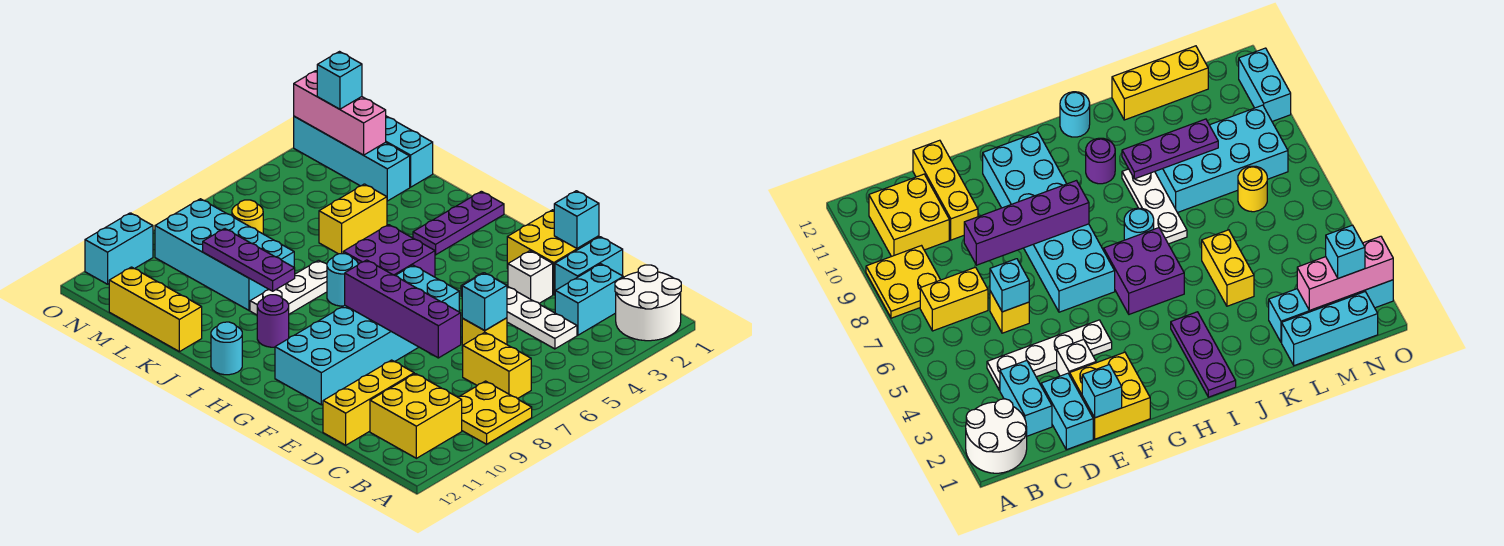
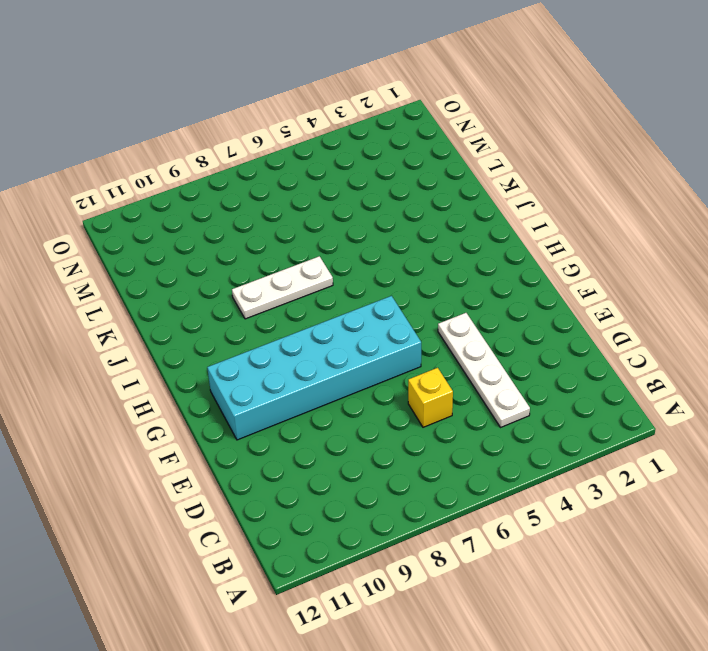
none -> white round brick A1:B2 level 1
none -> yellow plate A8:B9 level 1
none -> yellow brick B7:C7 level 1
none -> yellow brick B10:C11 level 1

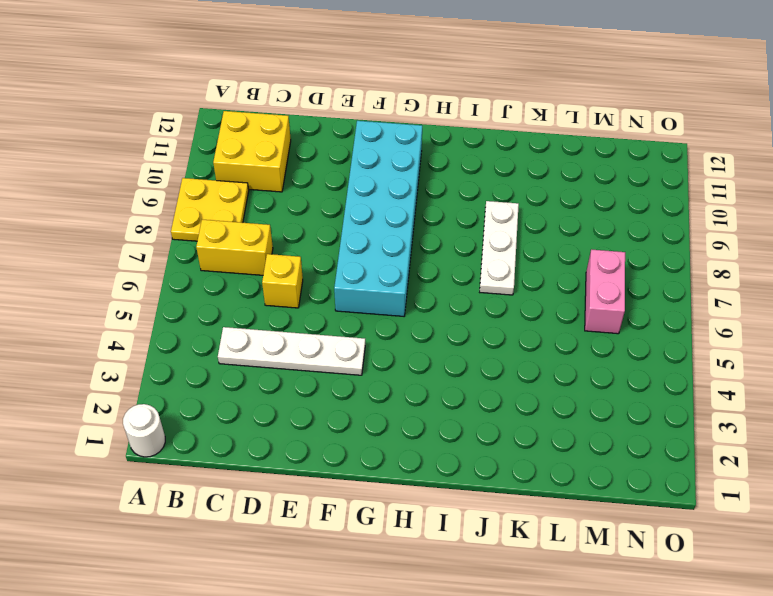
white round brick A1 level 1 -> white round brick A1:B2 level 1
pink brick M6:M7 level 1 -> yellow round brick M7 level 1
none -> cyan brick C2:C3 level 1
none -> cyan brick D1:D2 level 1
none -> yellow brick D10:D12 level 1
none -> yellow brick E1:F2 level 1

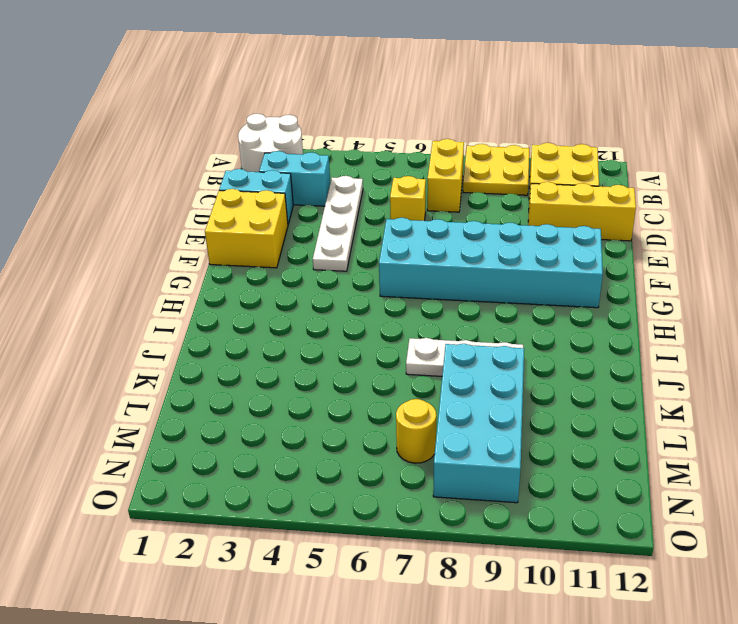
none -> white brick E3 level 1
none -> purple brick H5:I6 level 1
none -> purple plate I1:I3 level 1
none -> cyan round brick I7 level 1

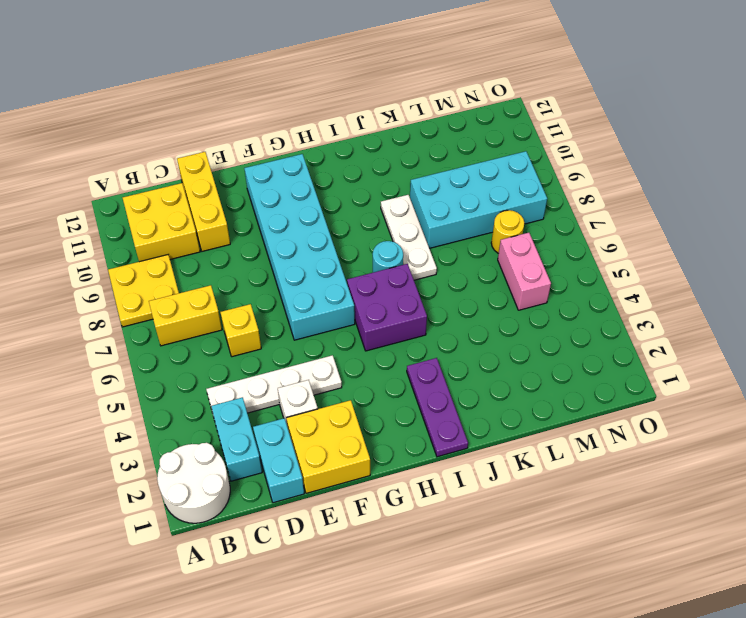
pink brick M5:M6 level 1 -> none
none -> purple round brick I10 level 1
none -> cyan round brick I12 level 1
none -> yellow brick K4:K5 level 1
none -> yellow brick K12:M12 level 1

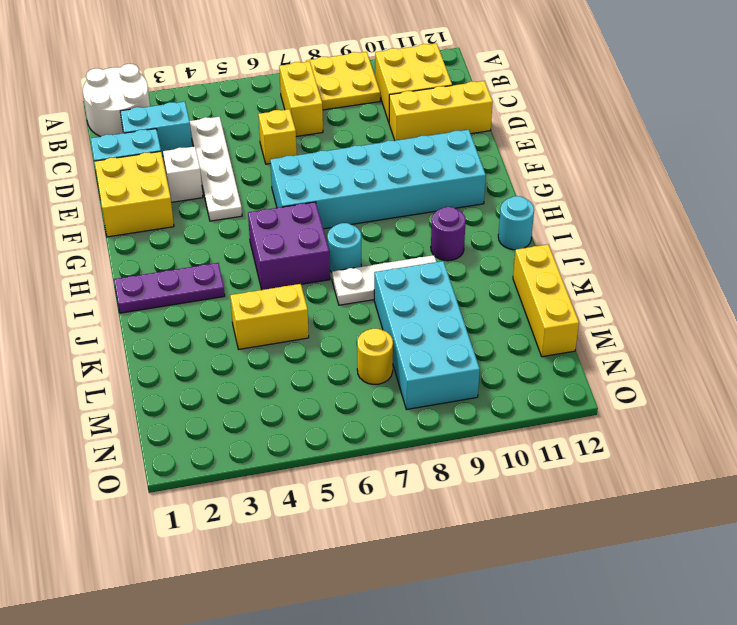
none -> cyan brick L1:N1 level 1
none -> cyan brick L2:O2 level 1
none -> cyan brick O10:O11 level 1
none -> cyan brick D6 level 2

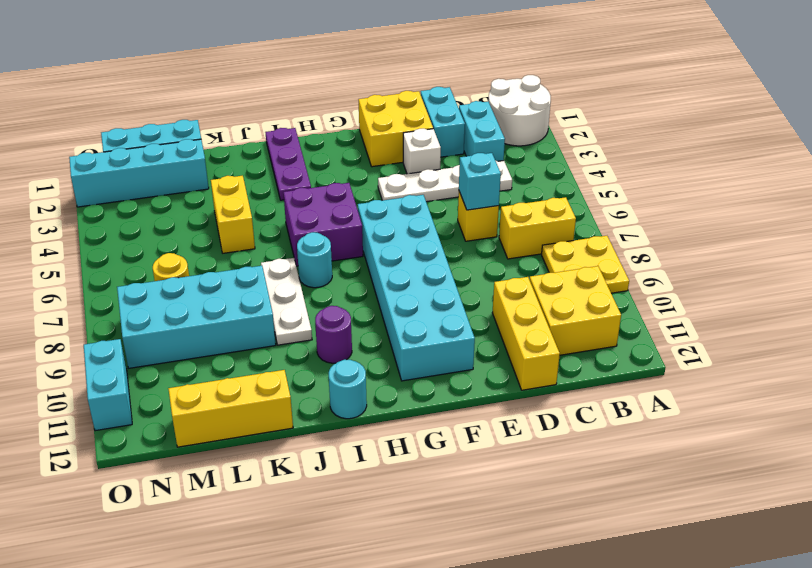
none -> purple brick D8:G8 level 2
none -> cyan brick E1 level 2
none -> purple plate J9:L9 level 2
none -> pink brick M2:O2 level 2

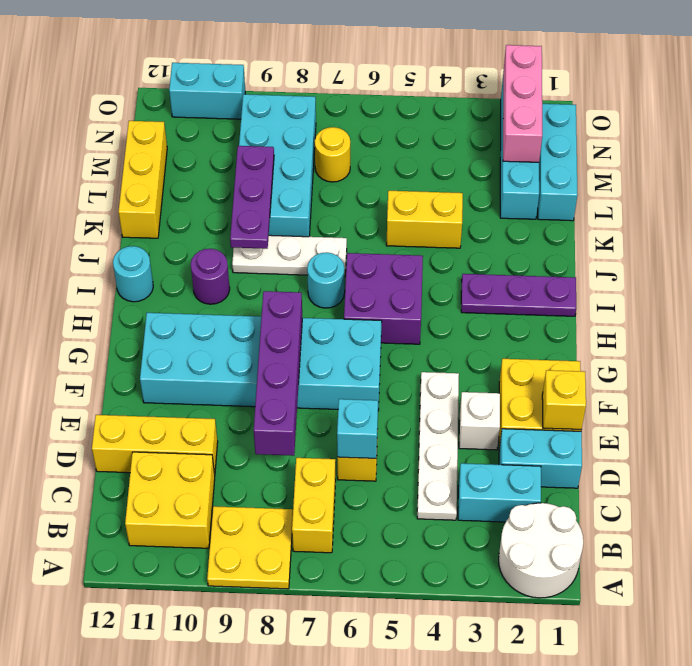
yellow brick E1 level 2 -> cyan brick E1 level 2
none -> cyan brick N2 level 3

